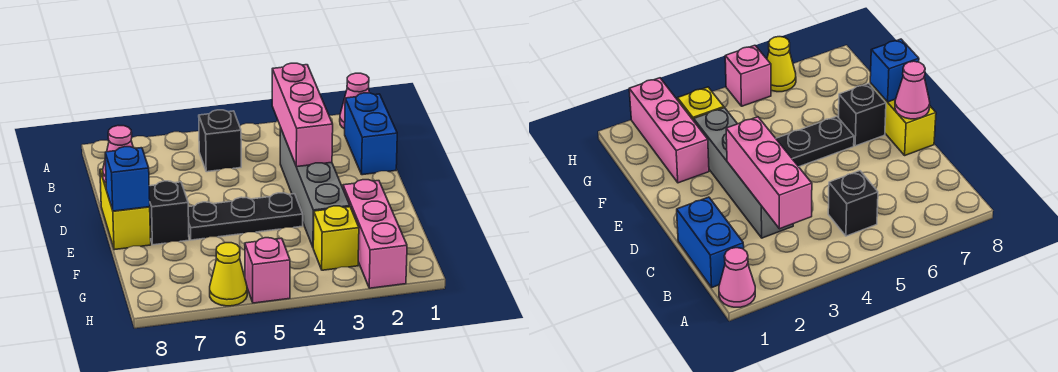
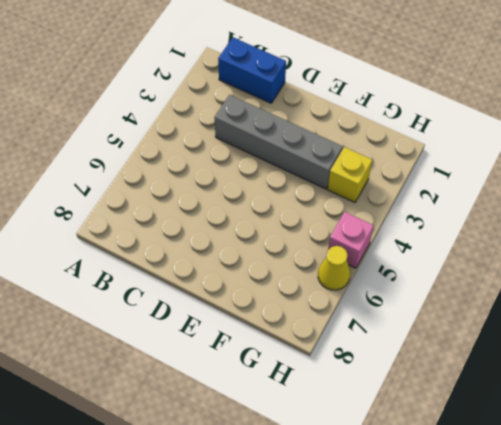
none -> pink cone A1 level 1
none -> black brick B5 level 1
none -> yellow brick D8:E8 level 1

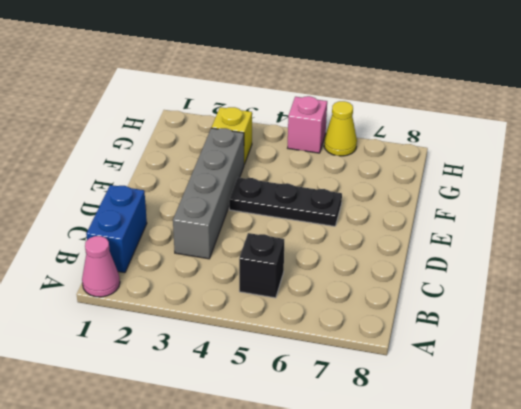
none -> yellow brick D8:E8 level 1
none -> black brick E7 level 1
none -> pink brick F2:H2 level 1

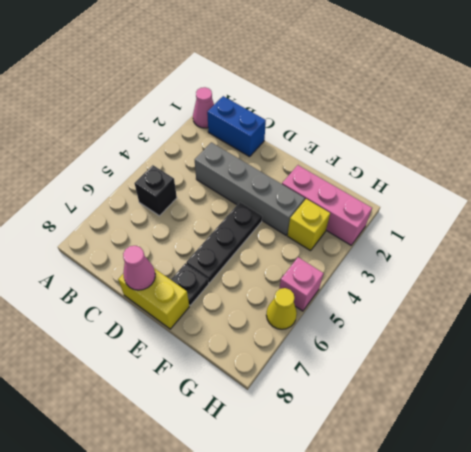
black plate E7 level 1 -> black brick E7 level 1
none -> pink brick B3:D3 level 2
none -> blue brick E8 level 2

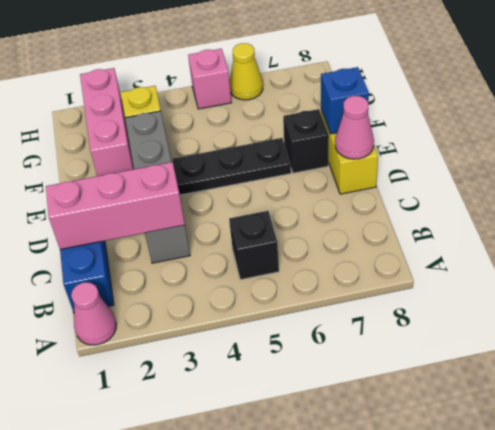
pink brick C1:C3 level 2 -> pink brick B3:D3 level 2

